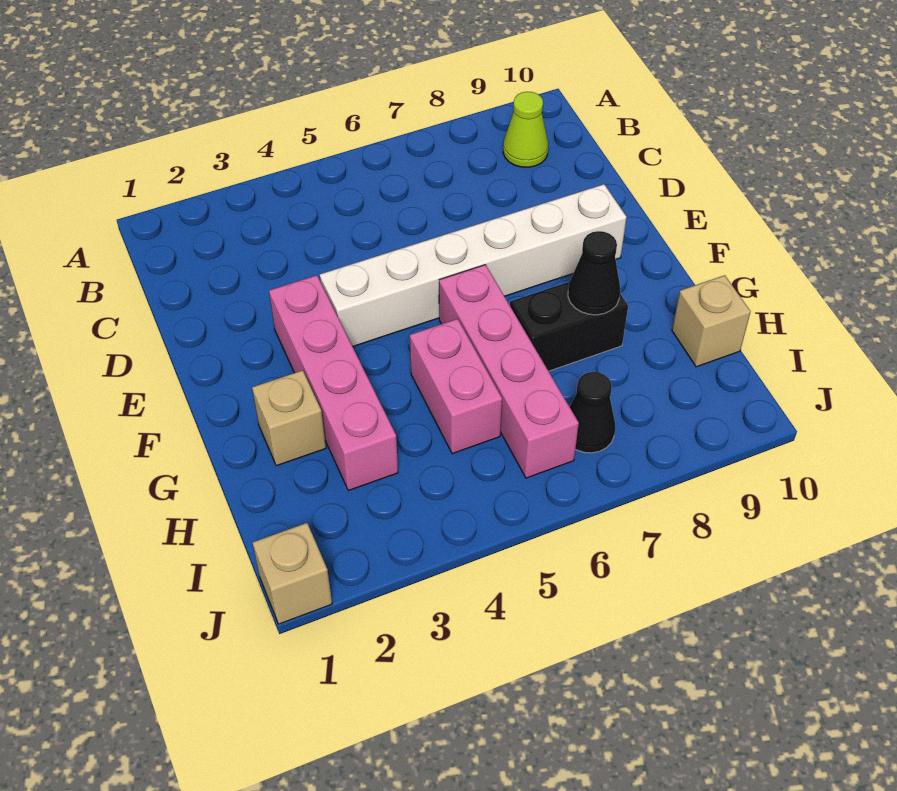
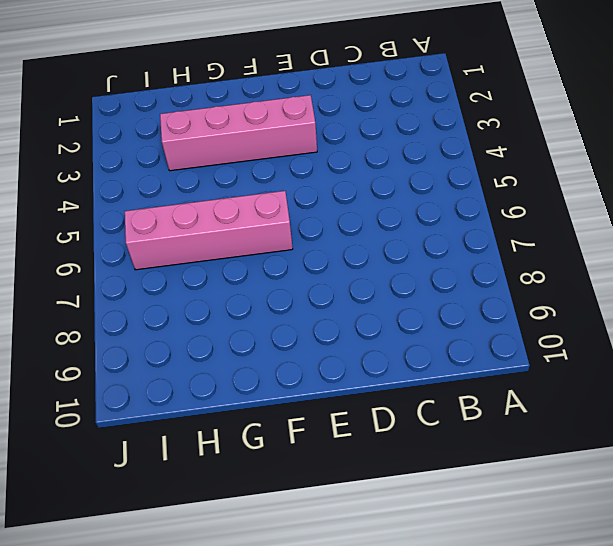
none -> lime cone B9 level 1
none -> white brick E4:E9 level 1

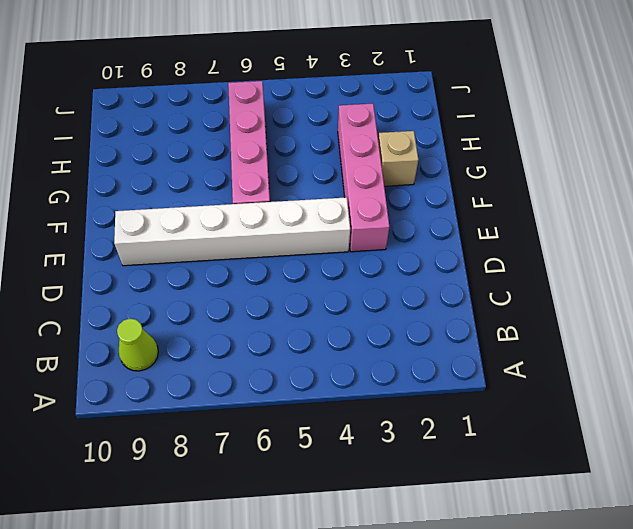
none -> pink brick G5:H5 level 1
none -> black brick G7:G8 level 1

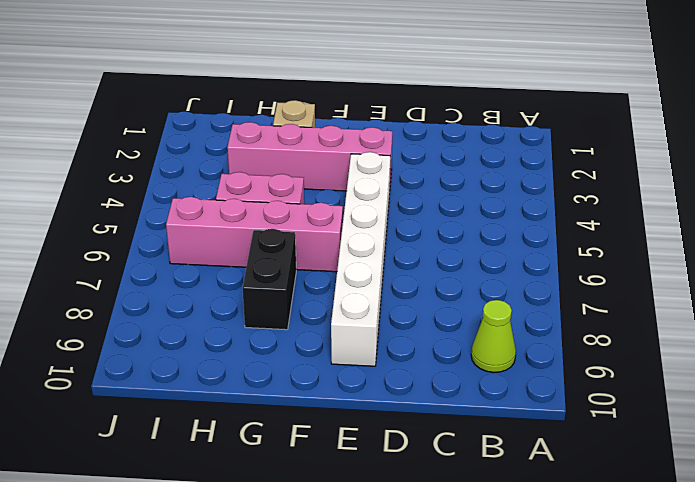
none -> tan brick H10 level 1
none -> black cone I7 level 1

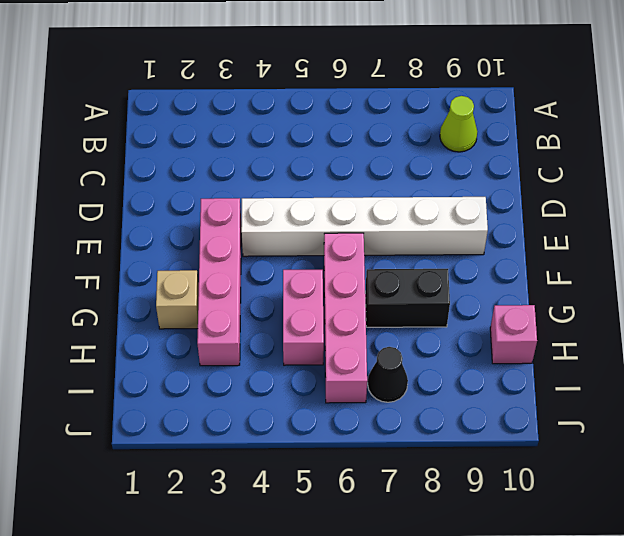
pink brick H10 level 1 -> tan brick H10 level 1
none -> tan brick J1 level 1
none -> black cone G8 level 2

